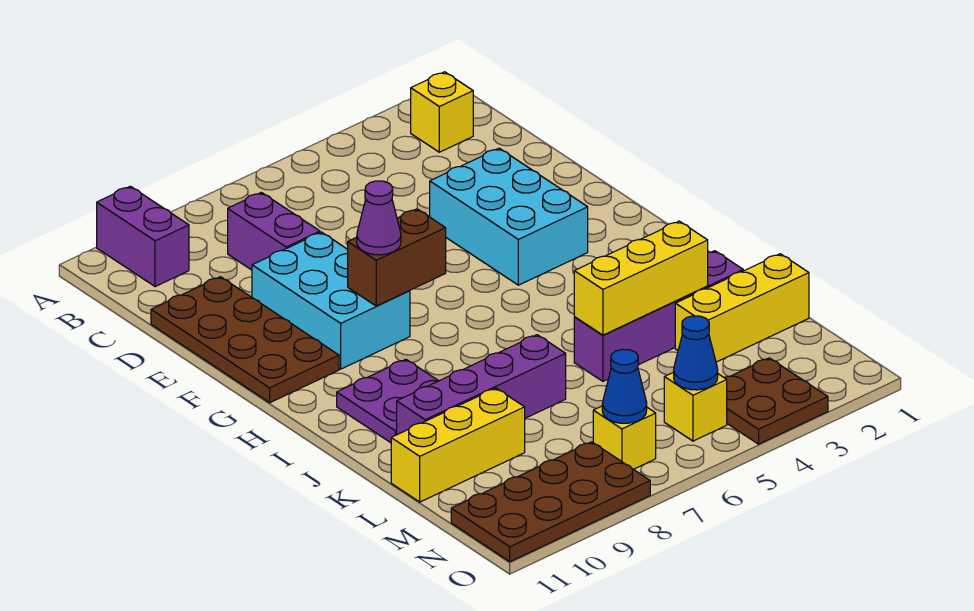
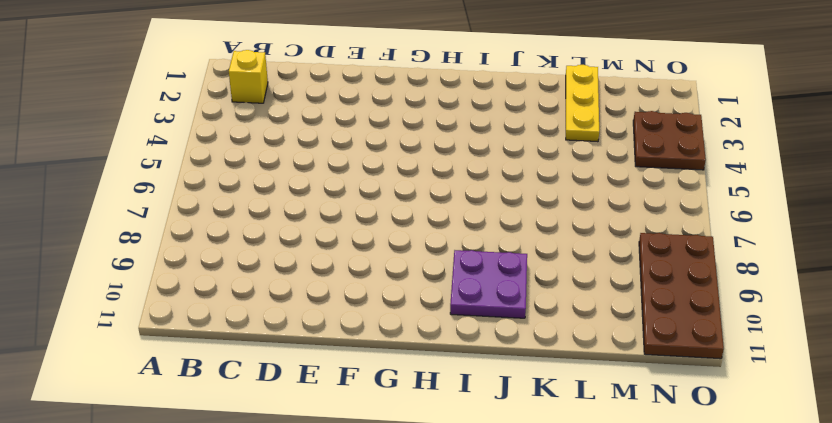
yellow plate L1:L3 level 1 -> yellow brick L1:L3 level 1
none -> purple brick A10:B10 level 1
none -> purple brick C8:D8 level 1
none -> brown plate D10:G11 level 1

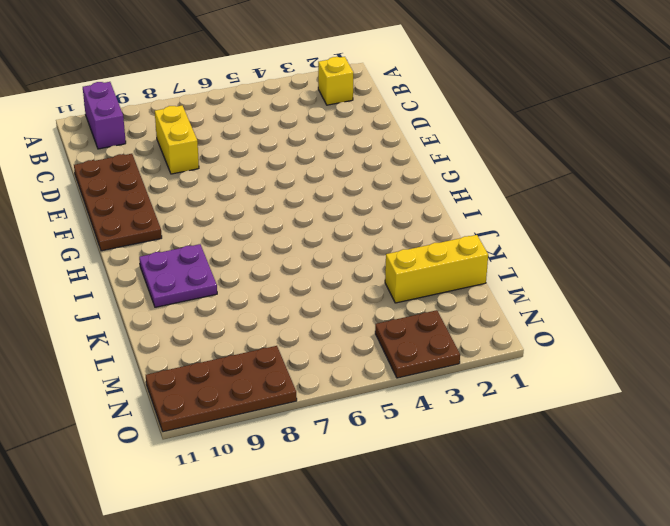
yellow brick C8:D8 level 1 -> purple brick C8:D8 level 1
none -> cyan brick E3:G4 level 1
none -> cyan brick E8:G9 level 1
none -> purple brick K2:K5 level 1

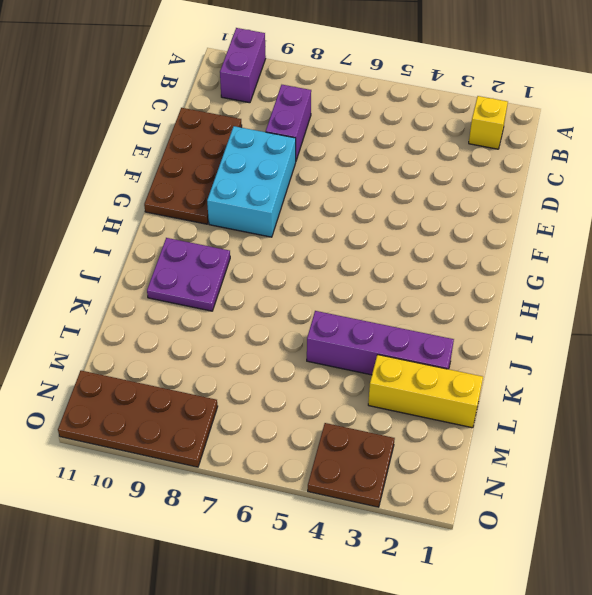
none -> cyan brick E3:G4 level 1
none -> purple brick K7:K10 level 1
none -> yellow brick L9:L11 level 1

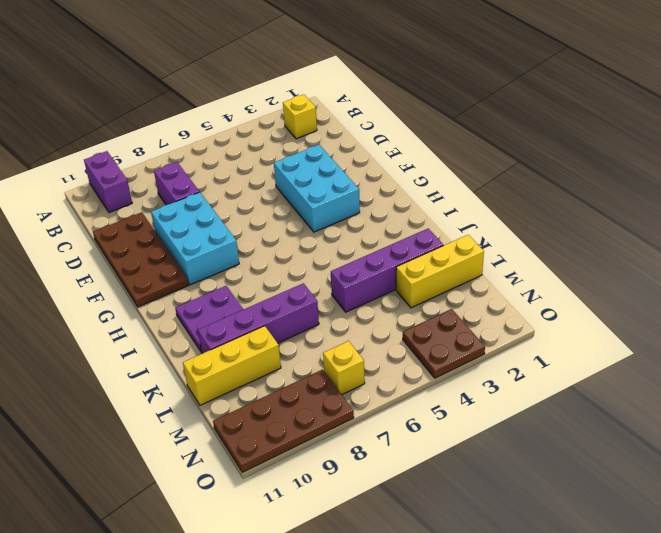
none -> yellow brick N5 level 1
none -> brown brick G7:G8 level 2
none -> yellow brick K3:K5 level 2

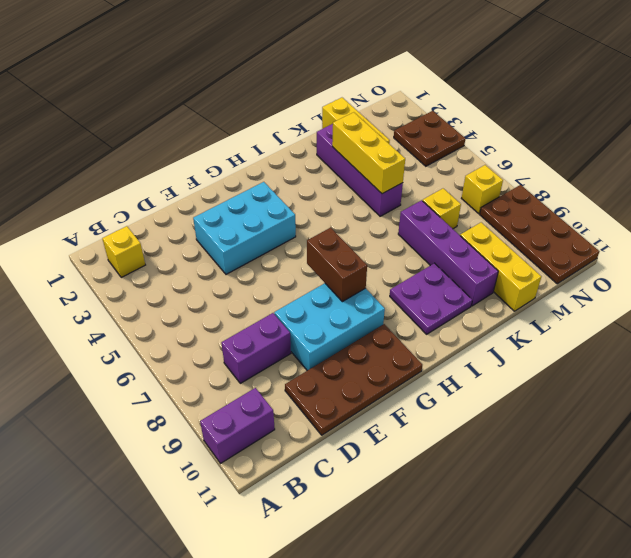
yellow brick L7 level 1 -> yellow brick N5 level 1
none -> blue cone N5 level 2
none -> blue cone N7 level 2
none -> purple cone G8 level 3

